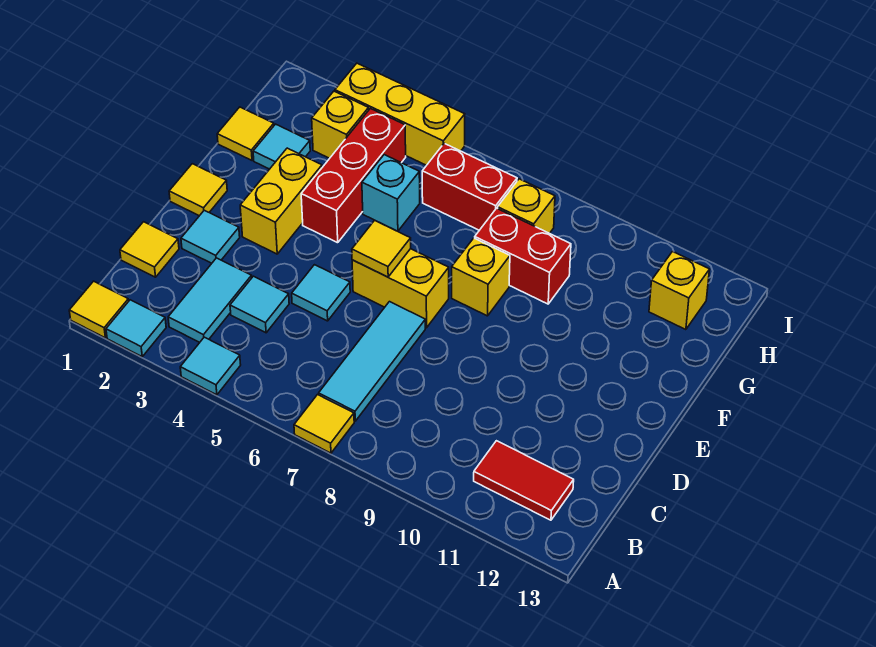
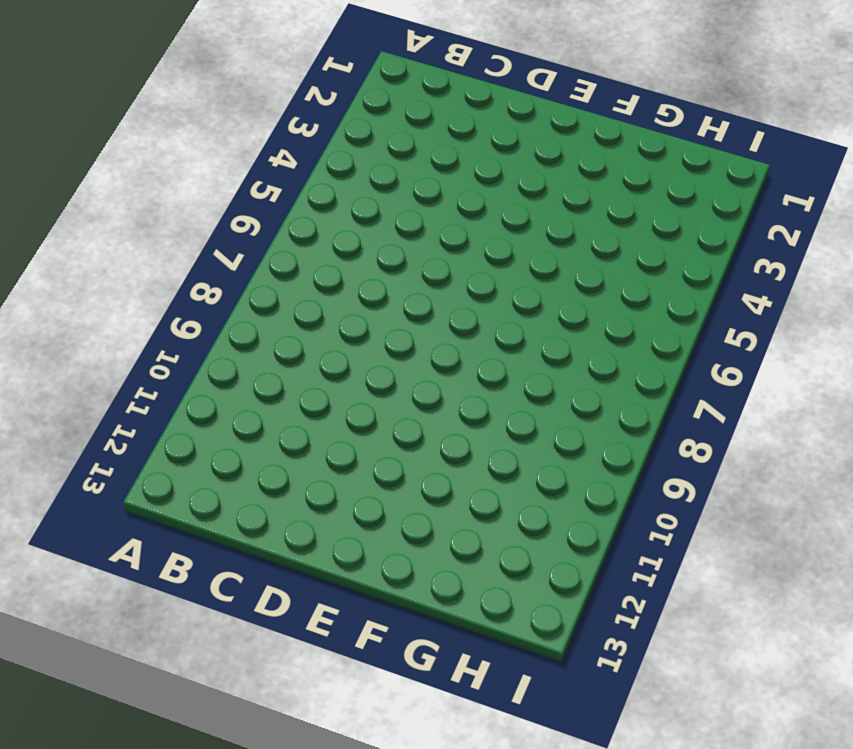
none -> yellow tile A1 level 1
none -> cyan tile A2 level 1
none -> cyan tile A4 level 1

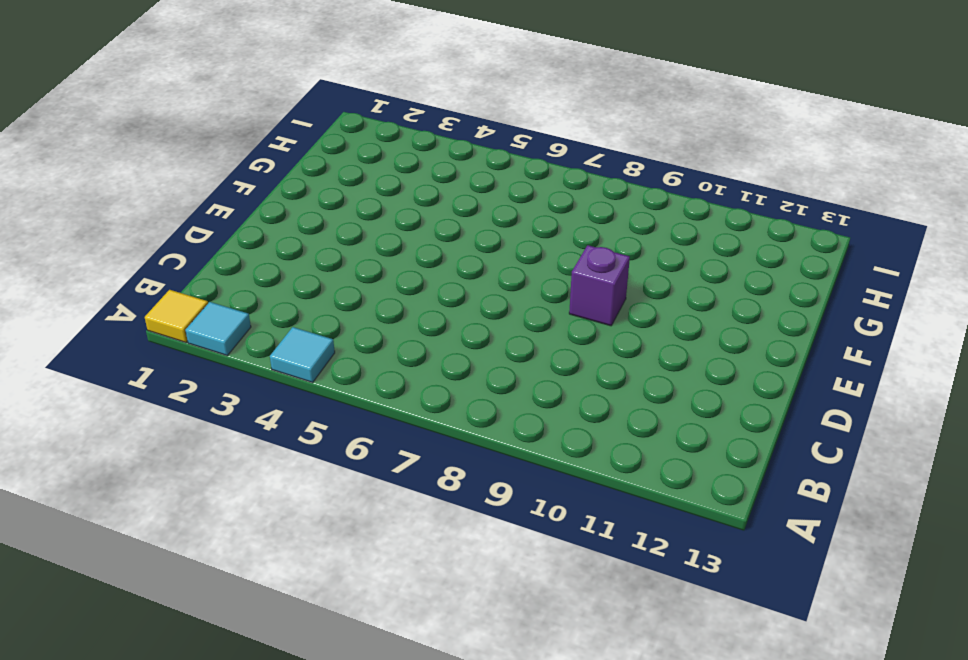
purple brick E9 level 1 -> none
none -> yellow tile A7 level 1
none -> cyan tile B3:C3 level 1
none -> cyan tile B7:D7 level 1

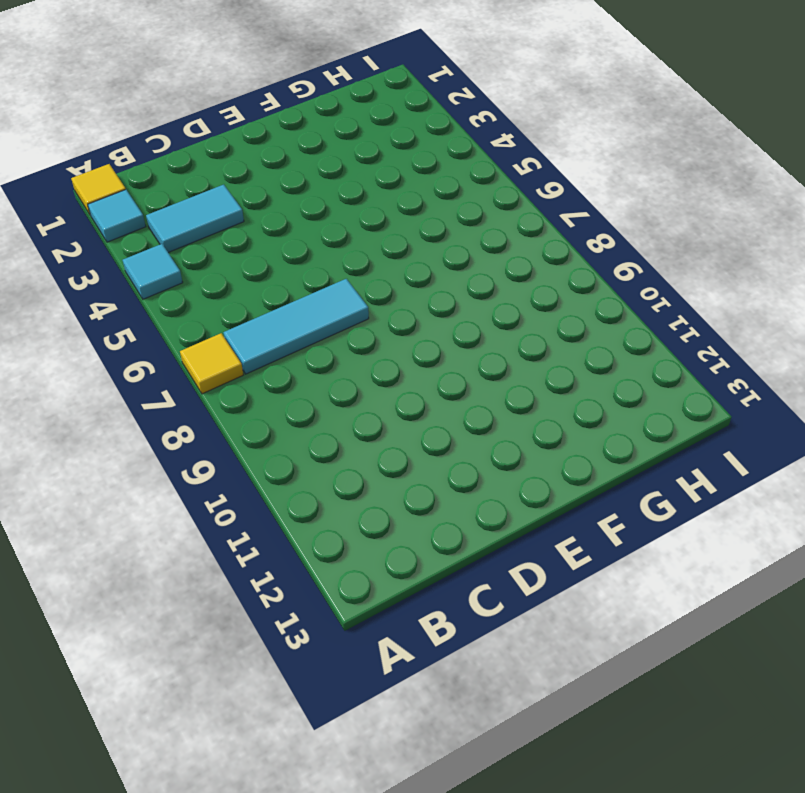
none -> red tile B11:B12 level 1
none -> yellow tile C1 level 1
none -> cyan tile C4 level 1

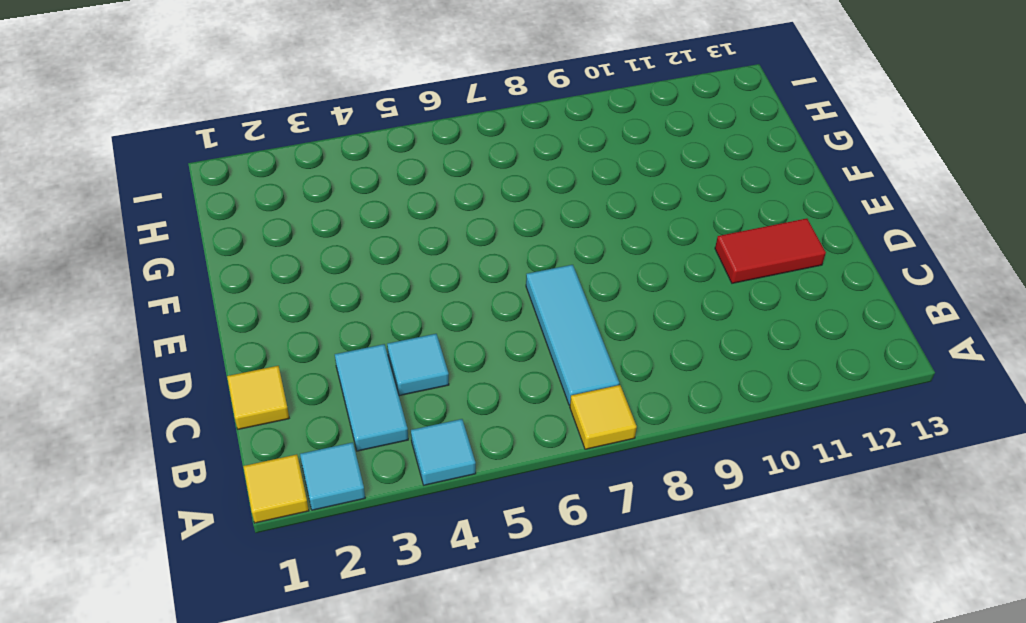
red tile D11:D12 level 1 -> red tile B11:B12 level 1
none -> cyan tile D2 level 1
none -> cyan tile D5 level 1
none -> yellow tile E1 level 1

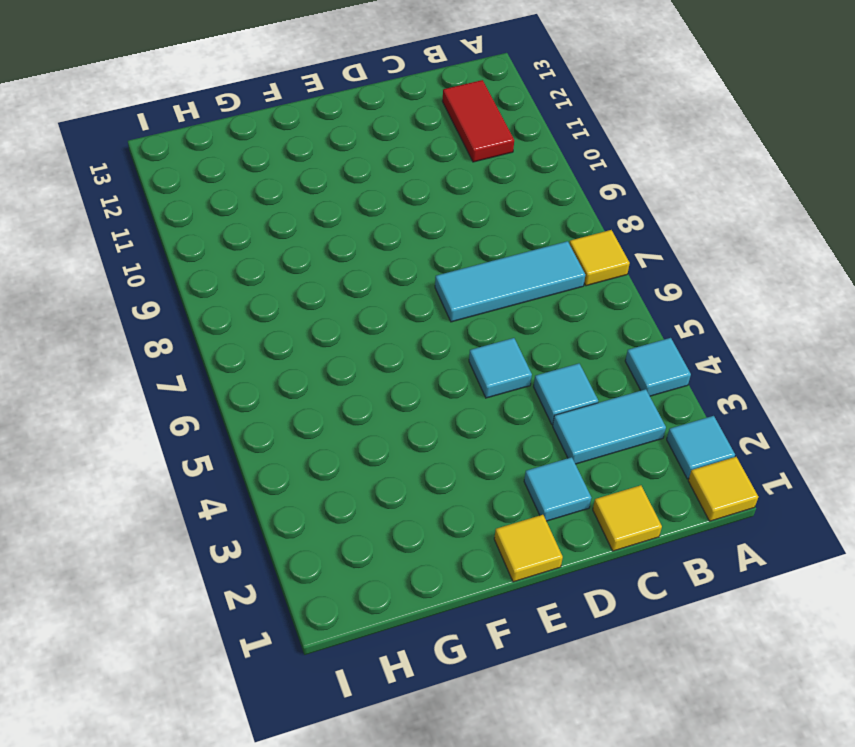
none -> yellow brick E3:F3 level 1
none -> yellow brick E6:E7 level 1
none -> red brick F4:H4 level 1

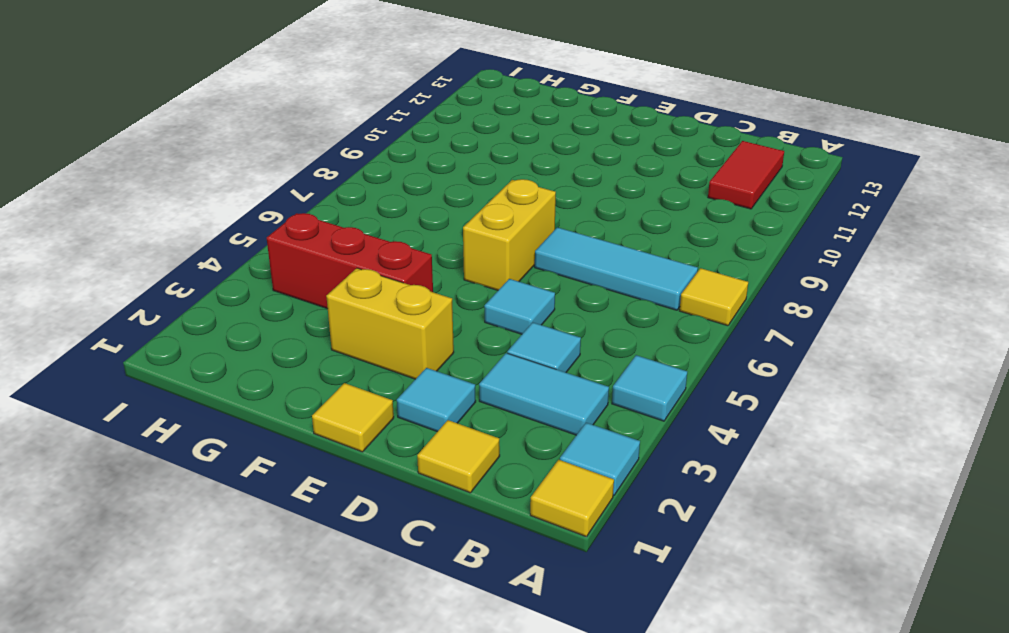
none -> yellow brick F8 level 1
none -> yellow tile G1 level 1
none -> cyan tile G2 level 1

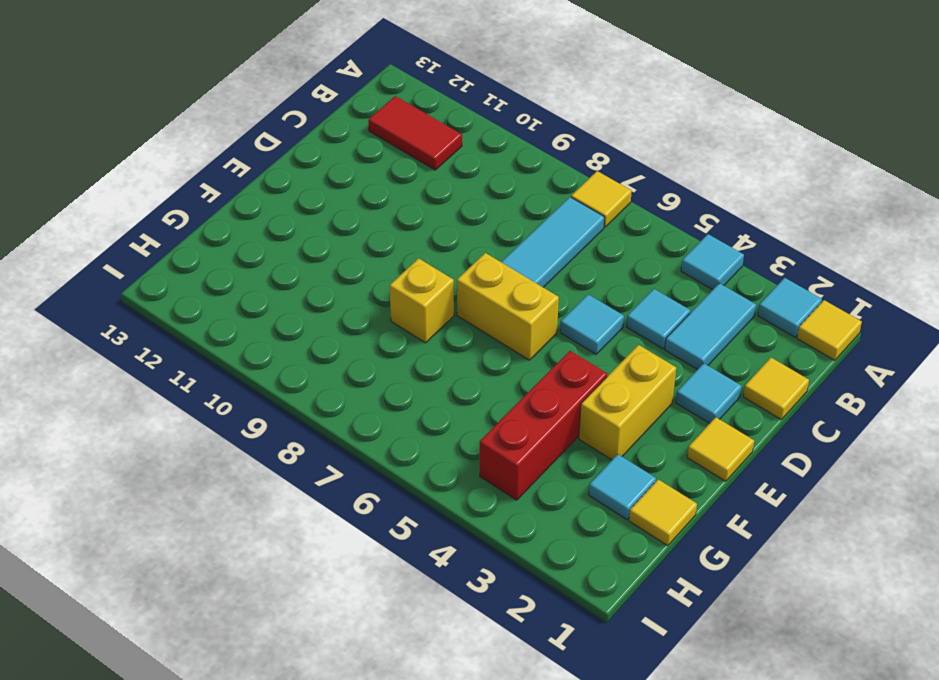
none -> cyan brick G5 level 1
none -> red brick G8:G9 level 1
none -> yellow brick H3 level 1

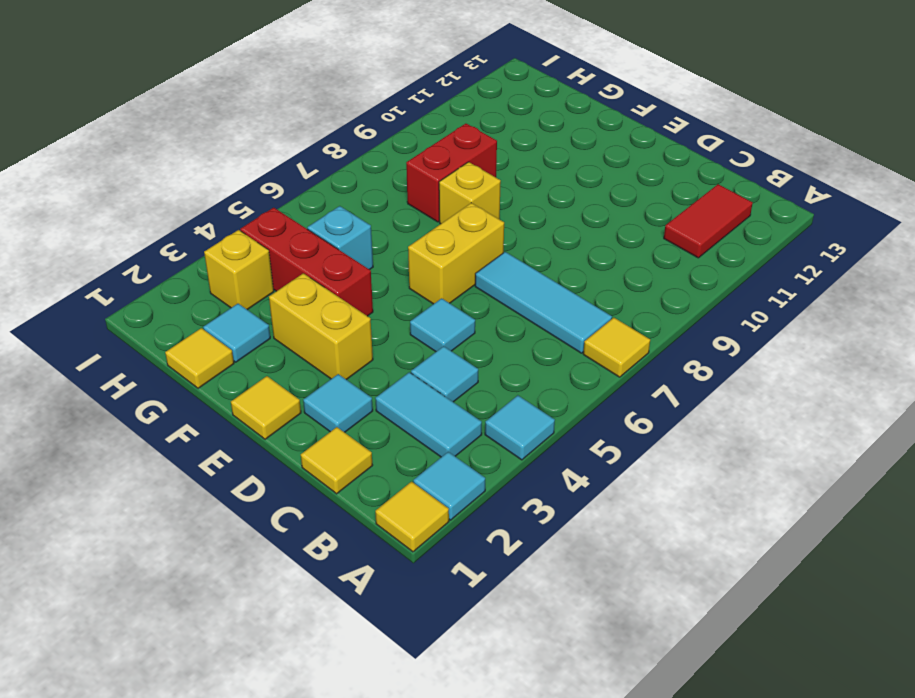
none -> red brick H6:H7 level 1
none -> yellow brick H8 level 1
none -> yellow brick H12 level 1

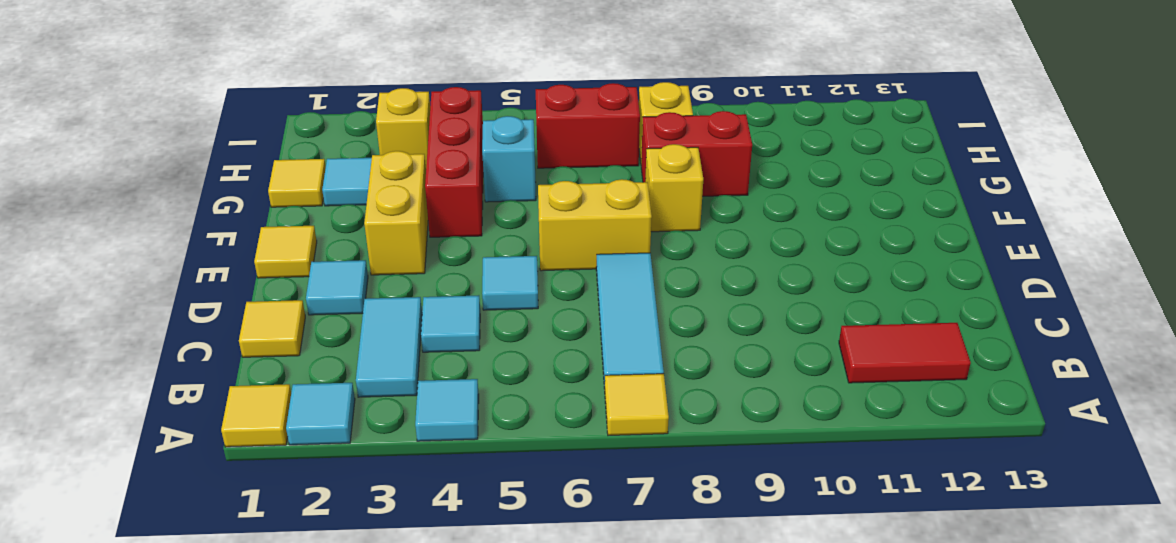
none -> yellow brick H12 level 1
none -> yellow brick I3:I5 level 1
none -> yellow tile E6 level 2

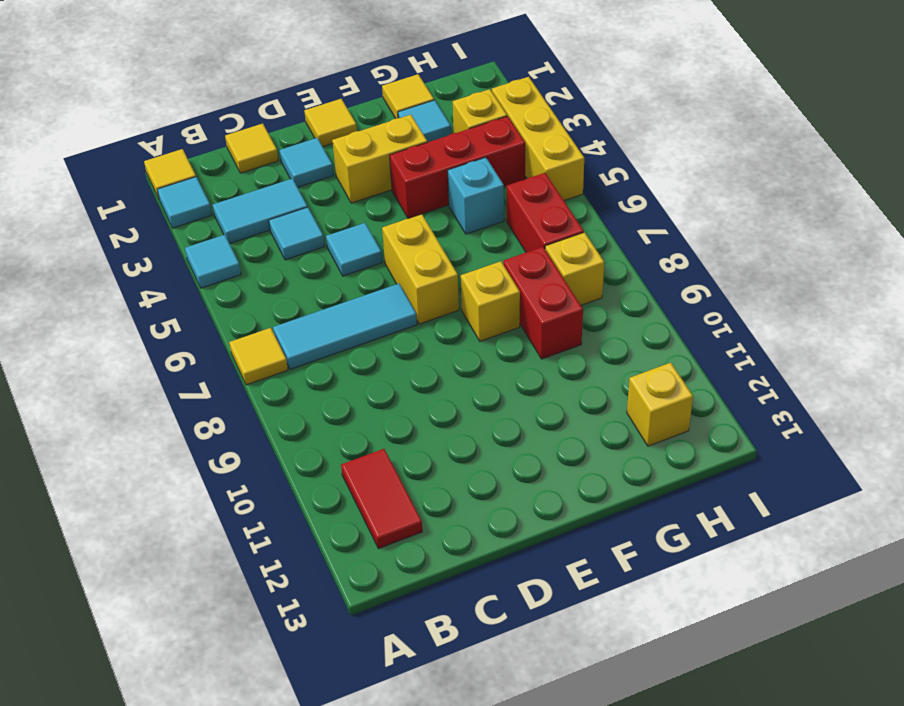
none -> yellow tile E6 level 2

